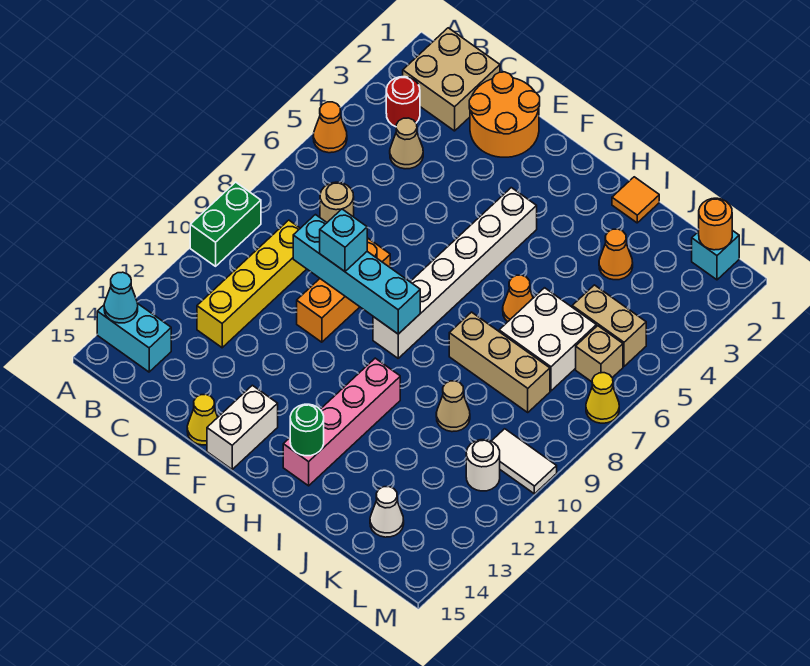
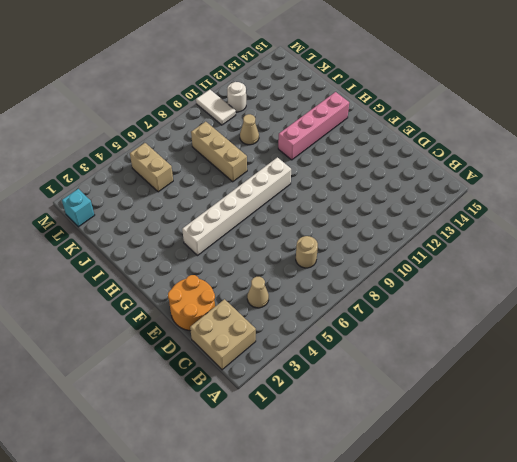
none -> orange cone A5 level 1
none -> green brick A9:A10 level 1
none -> cyan brick A14:B14 level 1
none -> red round brick B3 level 1

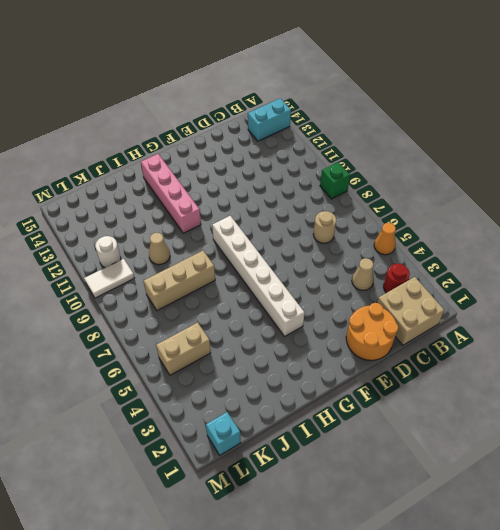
green brick A9 level 1 -> green brick A9:A10 level 1
none -> yellow brick C9:C12 level 1
none -> orange brick E8:E10 level 1
none -> yellow cone E15 level 1
none -> white brick F14:F15 level 1

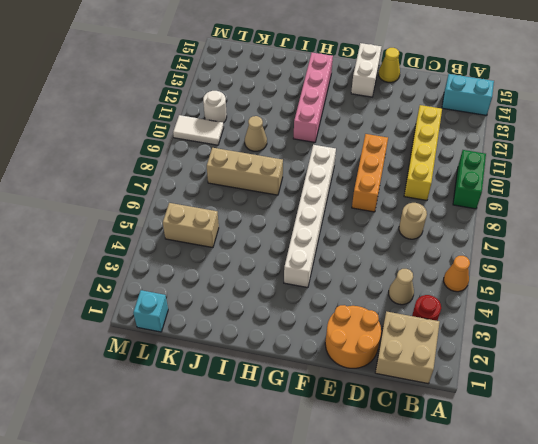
none -> orange tile I1 level 1
none -> orange cone I6 level 1
none -> orange cone J3 level 1
none -> white brick J6:K7 level 1

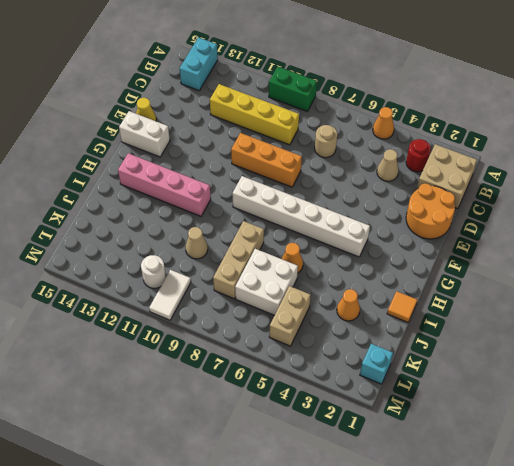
none -> white cone K14 level 1
none -> tan brick L6 level 1
none -> yellow cone M7 level 1
none -> cyan cone A14 level 2

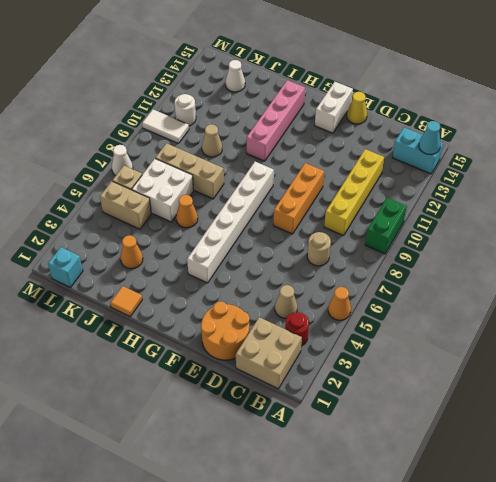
white cone M7 level 1 -> yellow cone M7 level 1
none -> cyan brick D9:G9 level 2
none -> green round brick H14 level 2
none -> orange round brick L1 level 2
none -> cyan brick E9 level 3

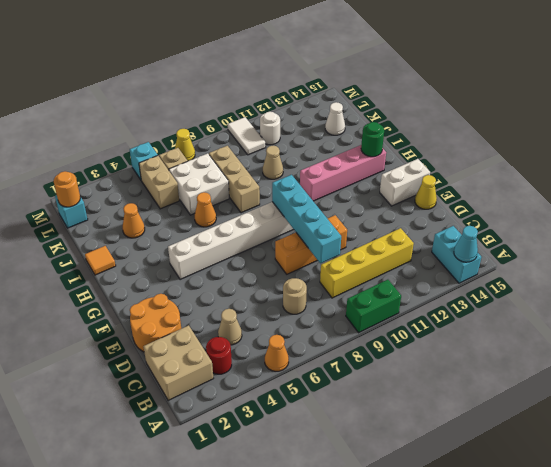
cyan brick M5 level 1 -> cyan brick E9 level 3

